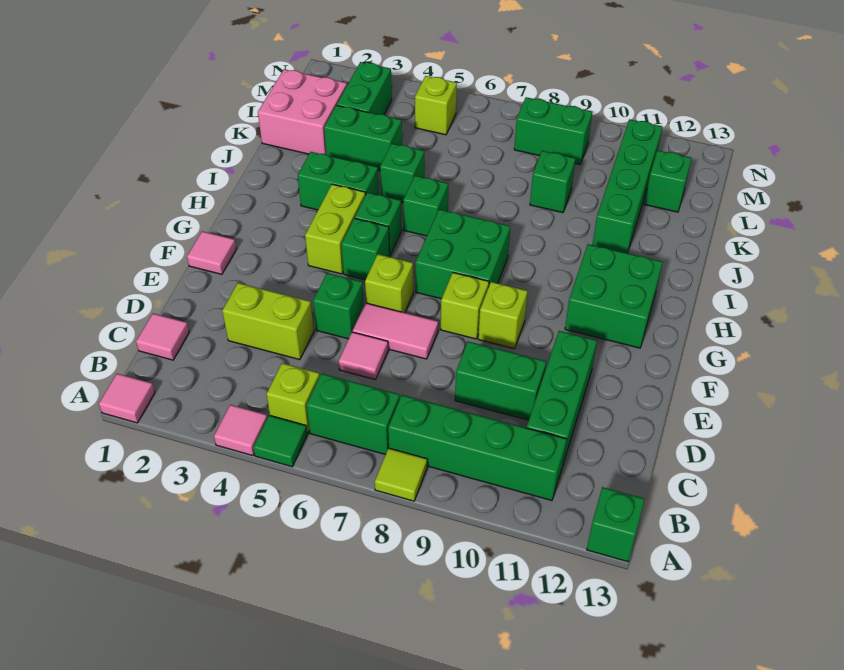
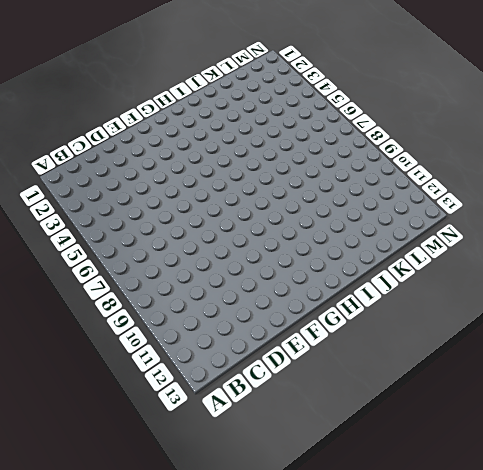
none -> pink tile A1 level 1
none -> pink tile A4 level 1
none -> green tile A5 level 1
none -> lime tile A8 level 1

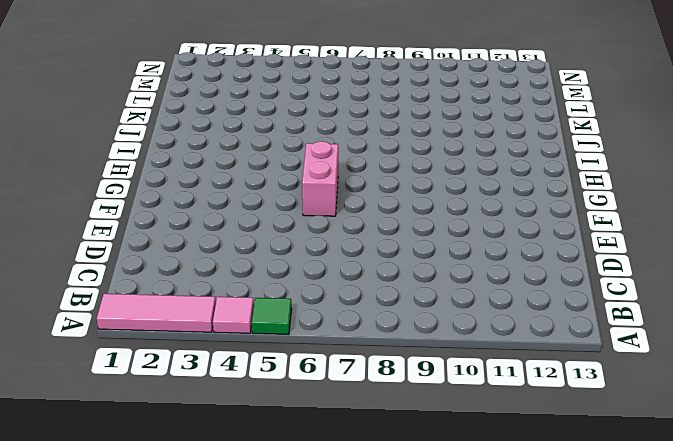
pink tile A1:A3 level 1 -> pink tile A1 level 1
pink brick F6:G6 level 1 -> lime brick F6 level 1
none -> lime tile A8 level 1
none -> green brick A13 level 1
none -> lime brick B5 level 1
none -> green brick B6:B7 level 1

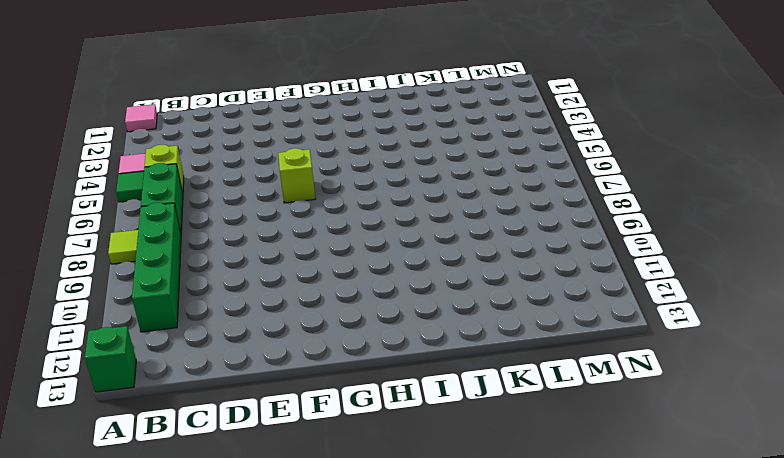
none -> pink tile C1 level 1
none -> green brick C11:E11 level 1
none -> lime brick D3:D4 level 1
none -> pink tile D6 level 1

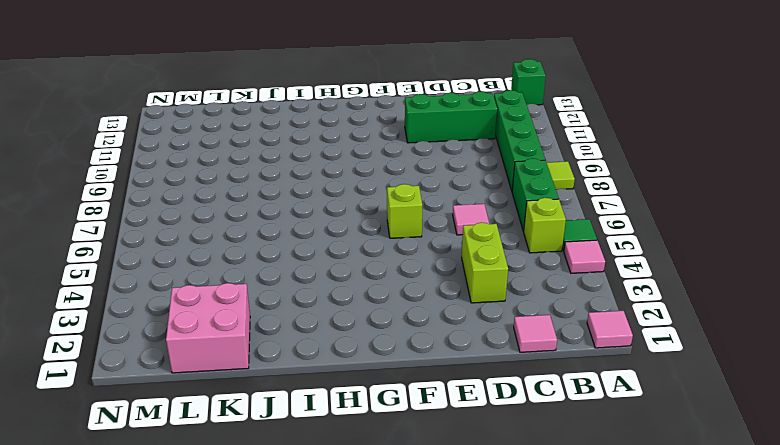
none -> green brick D9:D10 level 1
none -> green brick E5 level 1
none -> pink tile E6:E7 level 1
none -> pink tile F1 level 1

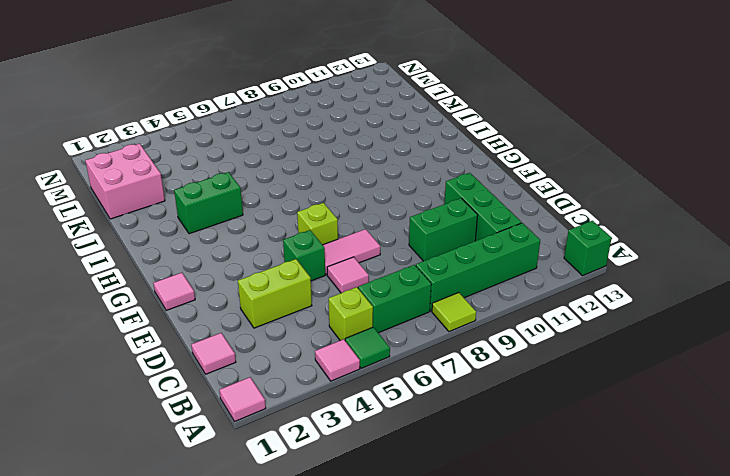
none -> lime brick F8 level 1
none -> lime brick F9 level 1
none -> lime brick G4:H4 level 1
none -> green brick G5 level 1

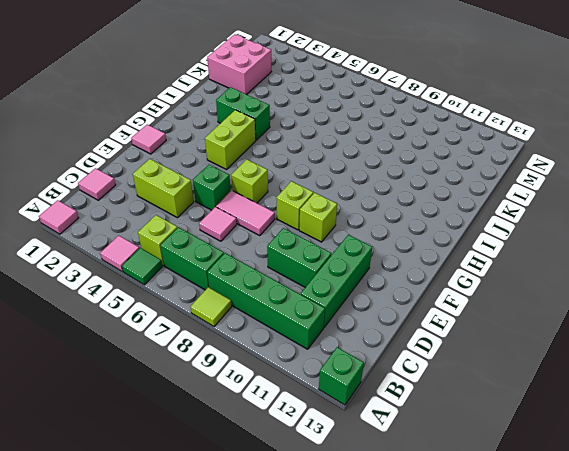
none -> green brick G5 level 1
none -> green brick G7:H8 level 1
none -> green brick G11:H12 level 1
none -> green brick H5 level 1

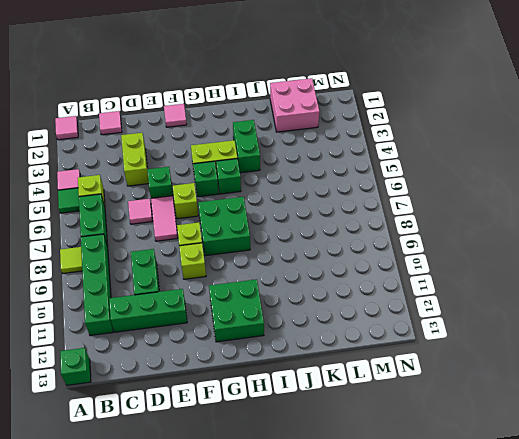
none -> green brick I6 level 1
none -> green brick J5 level 1
none -> green brick J11:M11 level 1
none -> green brick K3:K4 level 1

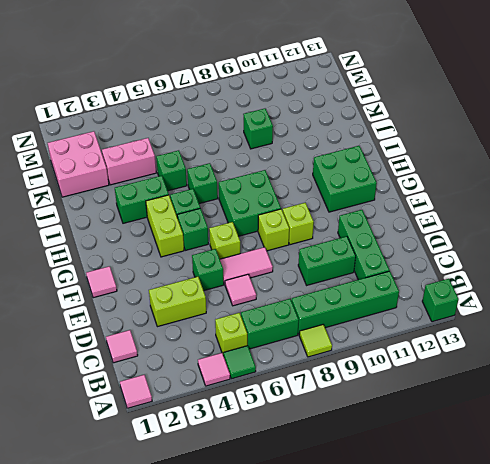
pink brick K3:K4 level 1 -> green brick K3:K4 level 1
none -> green brick J11:M11 level 1
none -> green brick L3:M3 level 1
none -> green brick L12 level 1
none -> lime brick M5 level 1

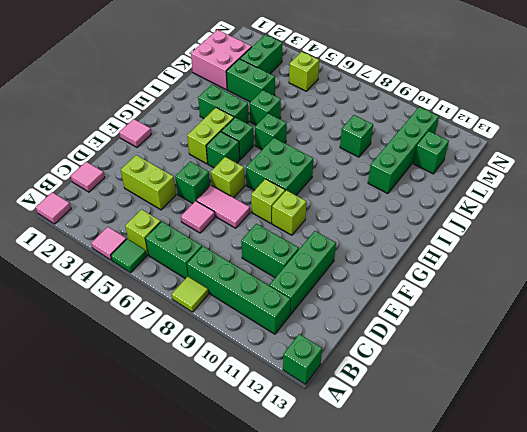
none -> green brick G11:H12 level 1
none -> green brick M8:M9 level 1

